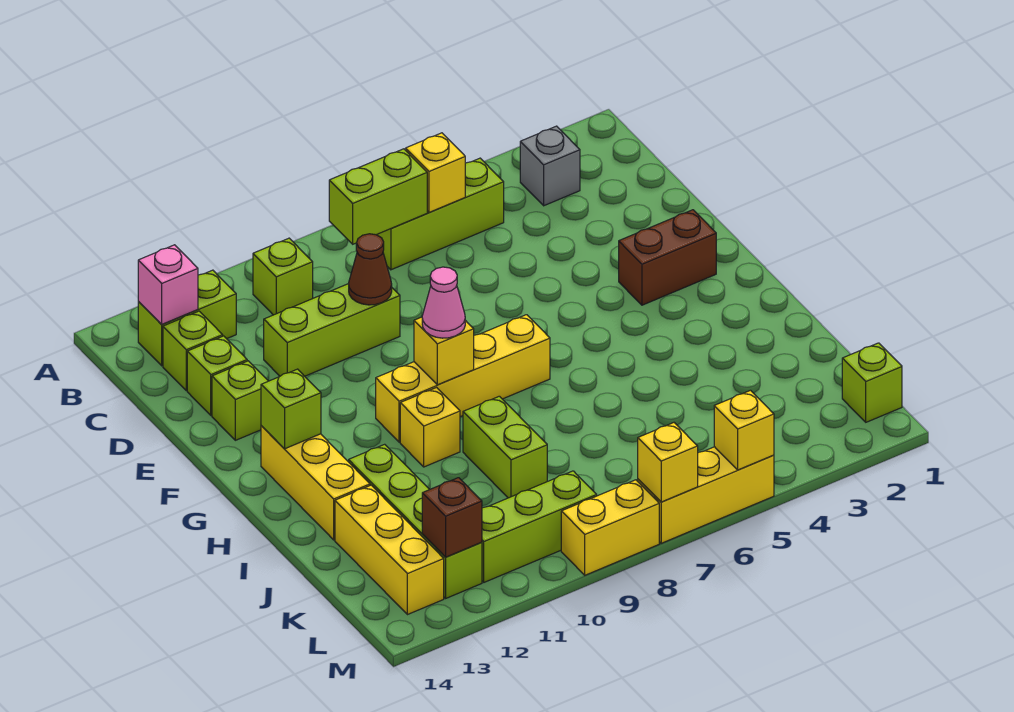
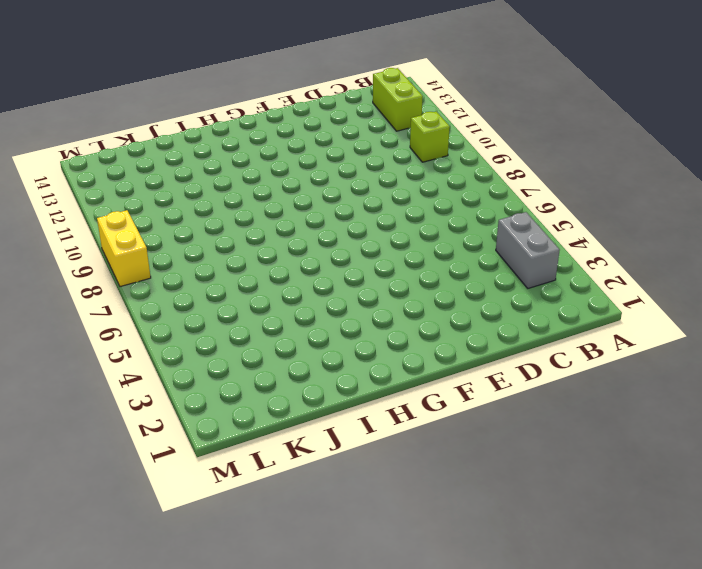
grey brick B3:B4 level 1 -> grey brick B3 level 1
none -> lime brick B5:B7 level 1
none -> lime brick C13 level 1
none -> lime brick D9:D11 level 1

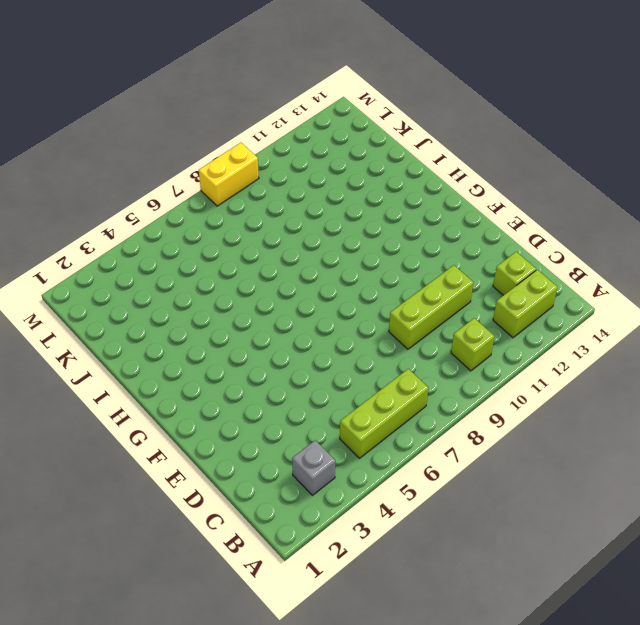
none -> lime brick D13 level 1
none -> lime brick E13 level 1
none -> brown brick F2:F3 level 1

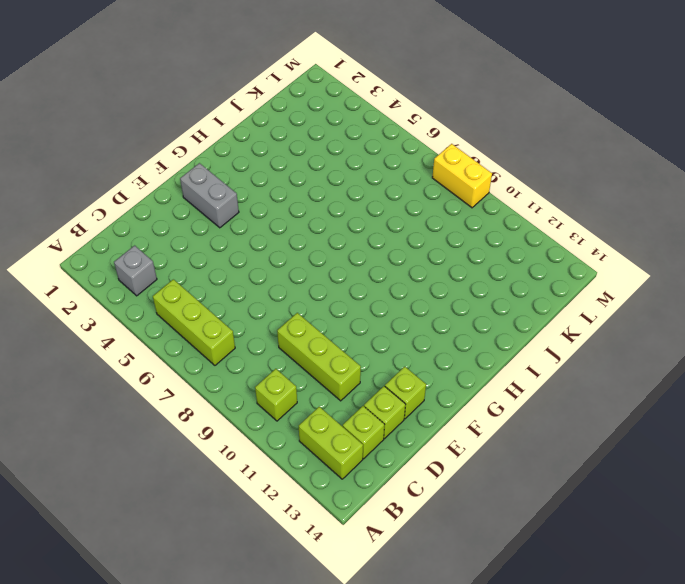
grey brick F2:F3 level 1 -> brown brick F2:F3 level 1
none -> yellow brick G7:G10 level 1
none -> yellow brick G13:I13 level 1
none -> yellow brick H10 level 1

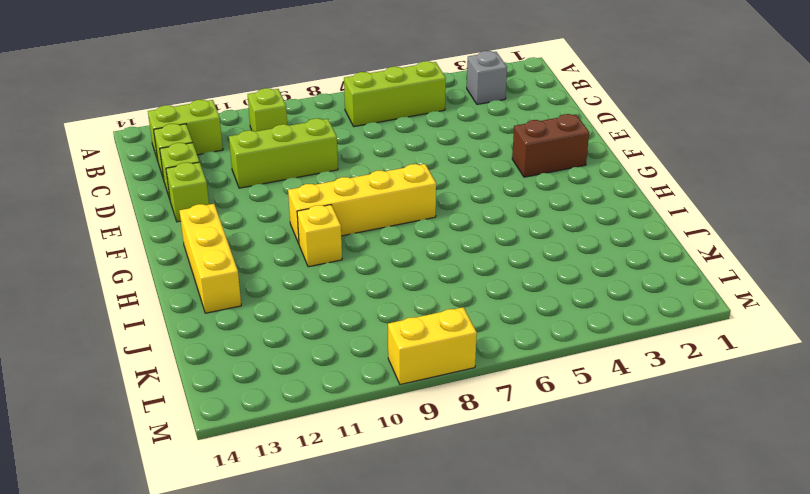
none -> lime brick I9:J9 level 1
none -> lime brick I12:L12 level 1
none -> yellow brick J13:L13 level 1

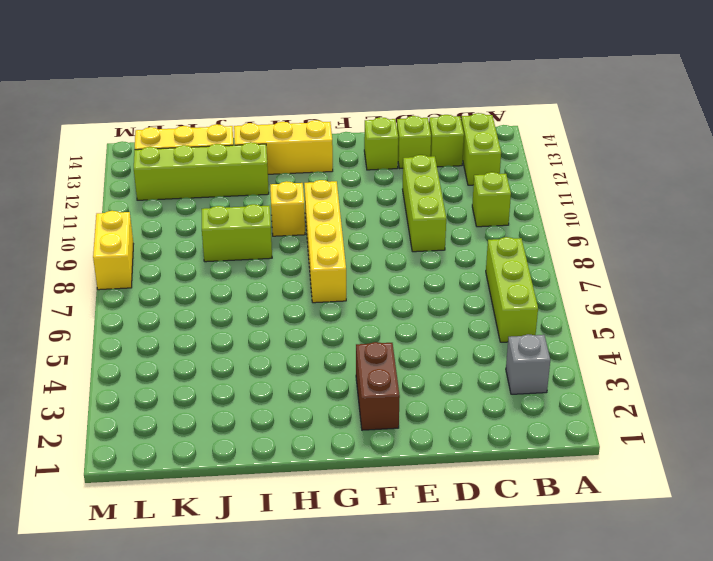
none -> lime brick L1 level 1
none -> lime brick L9:L11 level 1
none -> yellow brick M5:M7 level 1

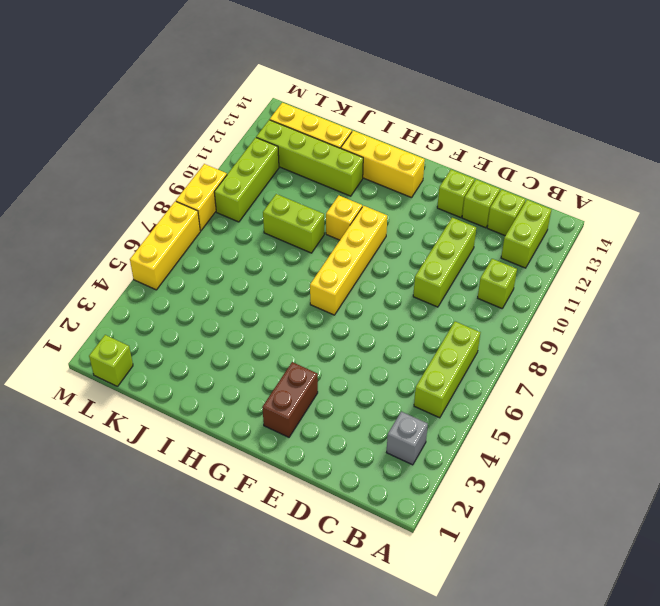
none -> yellow brick B6 level 2
none -> lime brick B7:B8 level 2
none -> pink brick B13 level 2

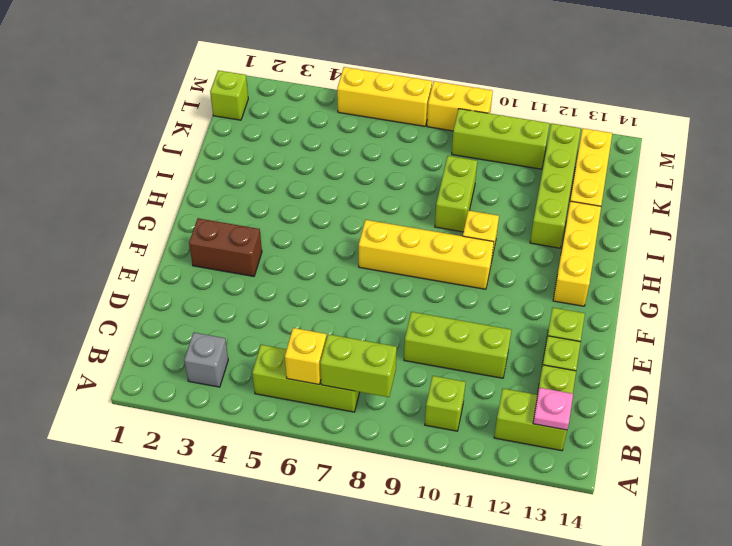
pink plate B13 level 2 -> pink brick B13 level 2
none -> brown cone D9 level 2
none -> yellow brick G9 level 2
none -> lime brick G13 level 2

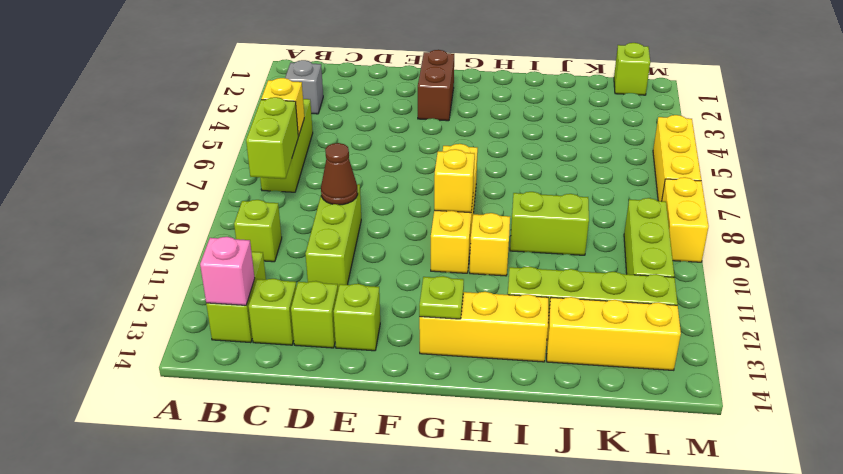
lime plate G13 level 2 -> lime brick G13 level 2
none -> brown brick L12 level 2
none -> yellow brick M5 level 2
none -> yellow brick M7 level 2

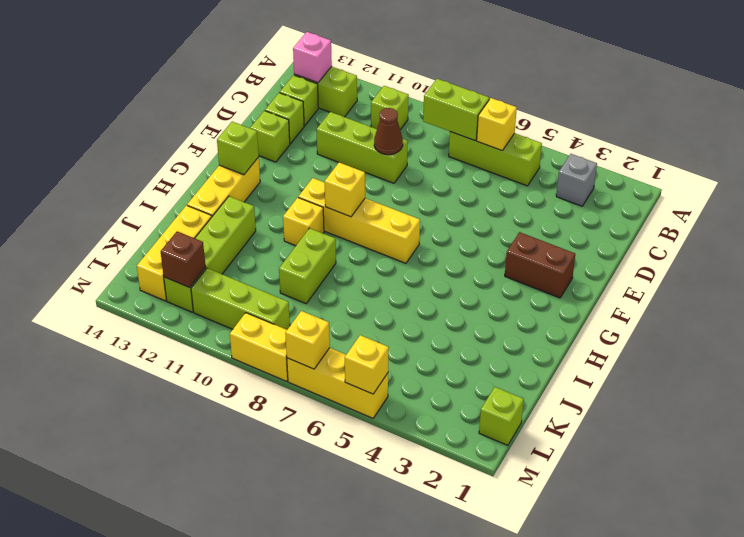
none -> pink cone G9 level 3

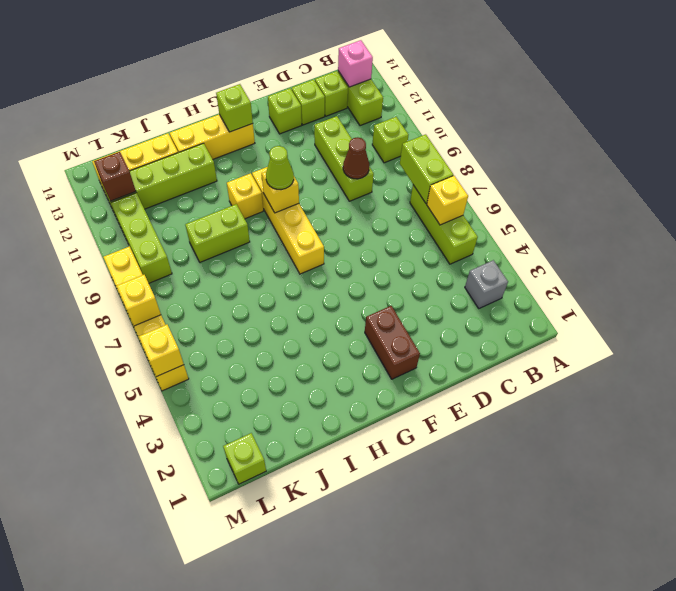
lime cone G9 level 3 -> pink cone G9 level 3

